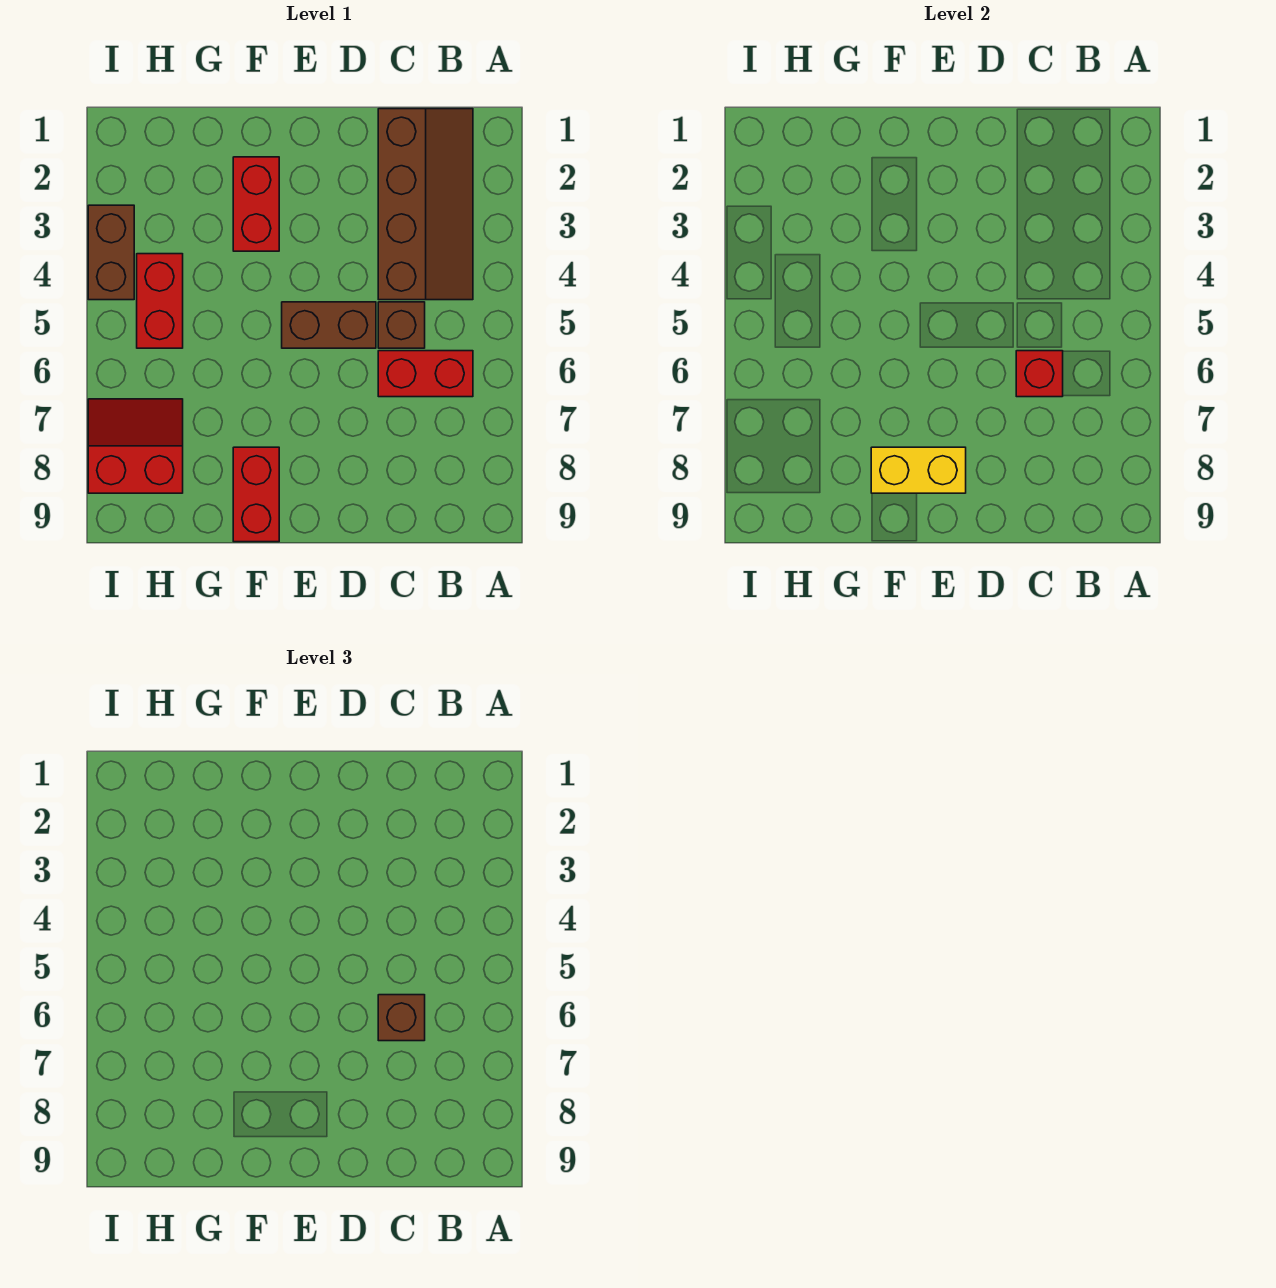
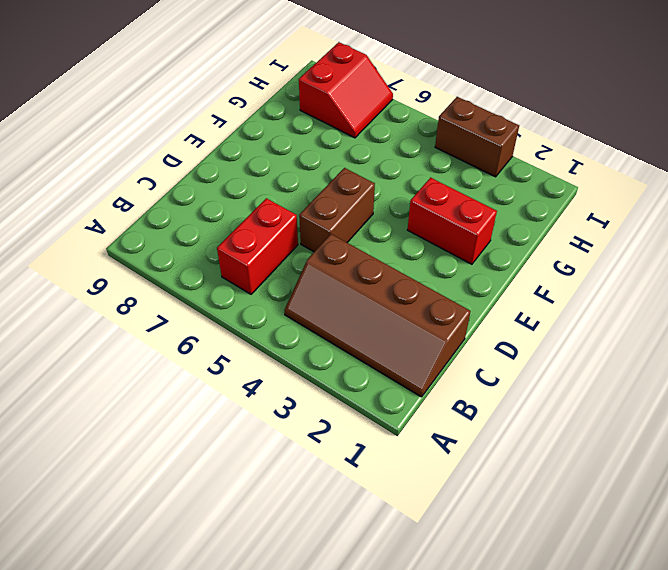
none -> brown brick C5 level 1
none -> red brick F8:F9 level 1
none -> red brick H4:H5 level 1

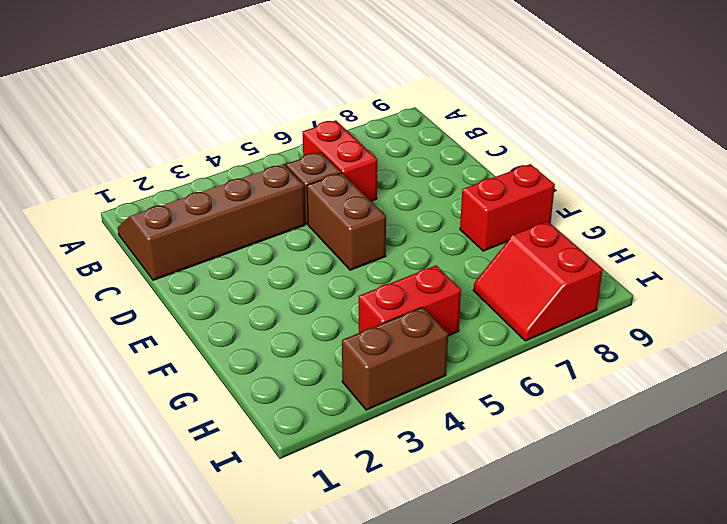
none -> red brick F2:F3 level 1
none -> red brick C6 level 2
none -> yellow brick E8:F8 level 2

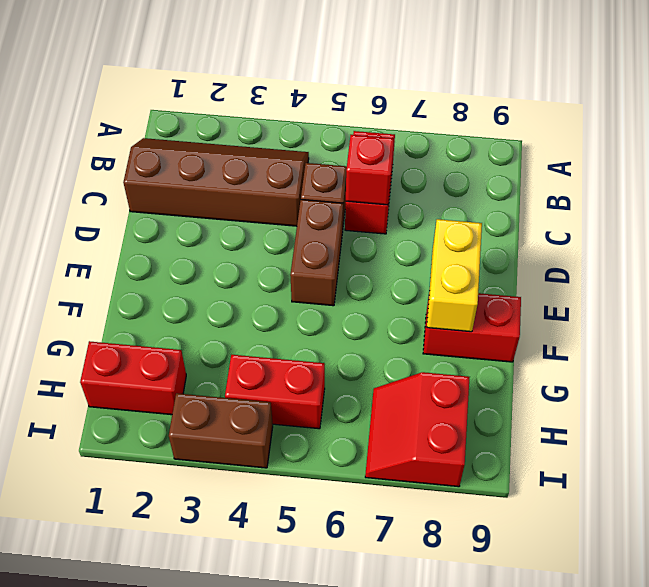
red brick H1:H2 level 1 -> red brick F2:F3 level 1
none -> brown brick C6 level 3

